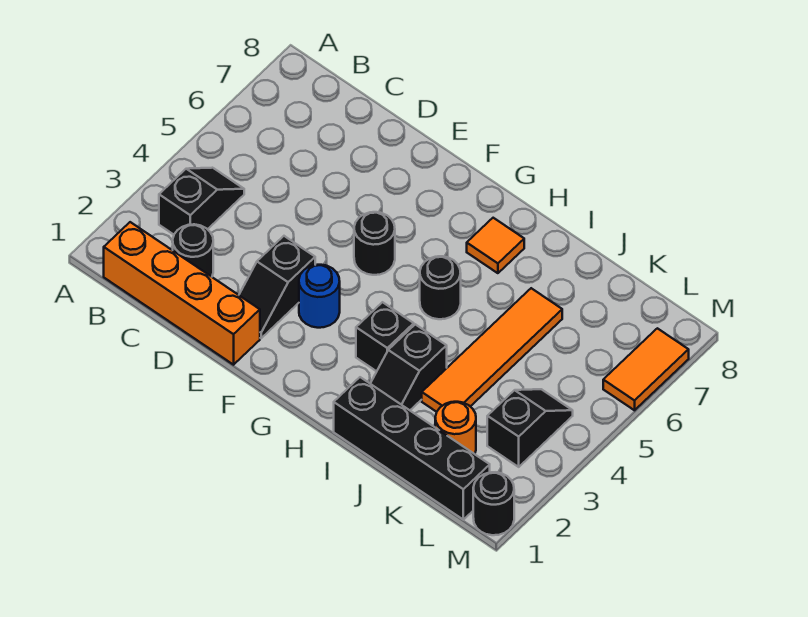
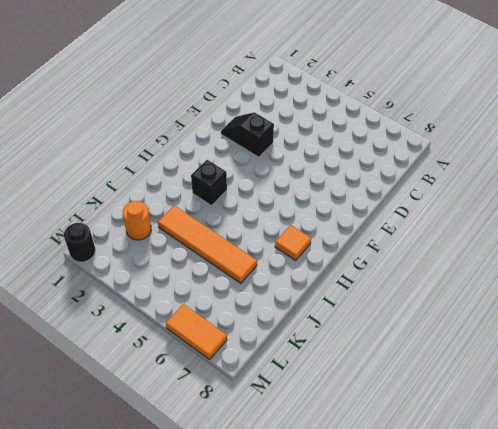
none -> orange brick B1:E1 level 1
none -> black slope B3:B4 level 1 top 3
none -> black round brick C2 level 1

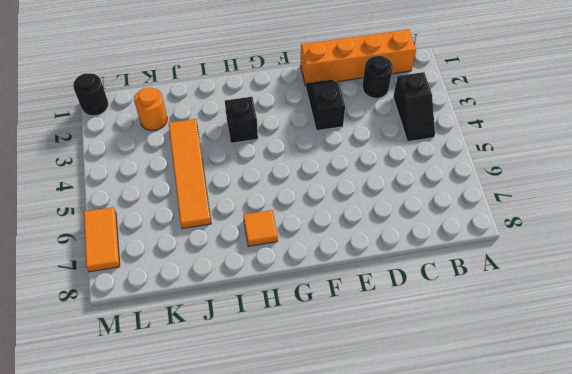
none -> blue round brick F3 level 1
none -> black round brick F5 level 1
none -> black round brick H5 level 1

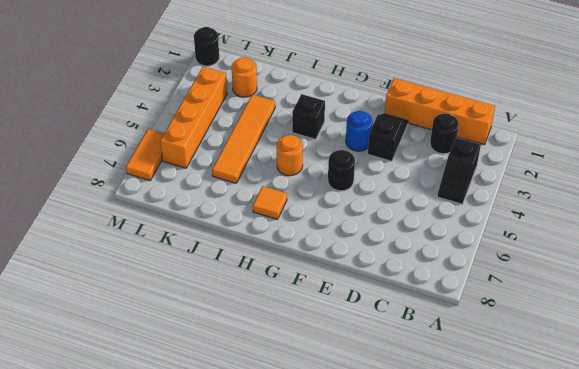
orange round brick H5 level 1 -> black round brick H5 level 1
orange brick L3:L6 level 1 -> black slope L3:L4 level 1 top 3
none -> black brick I1:L1 level 1
none -> black slope I2:I3 level 1 top 3

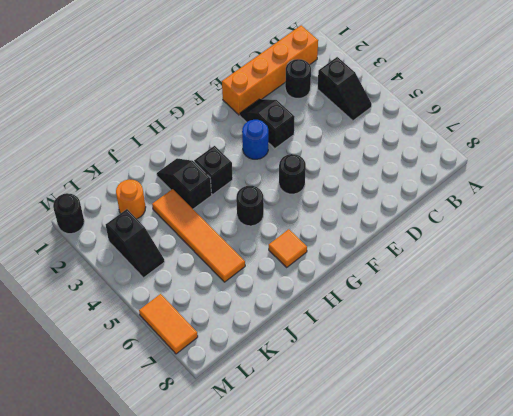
none -> black brick I1:L1 level 1

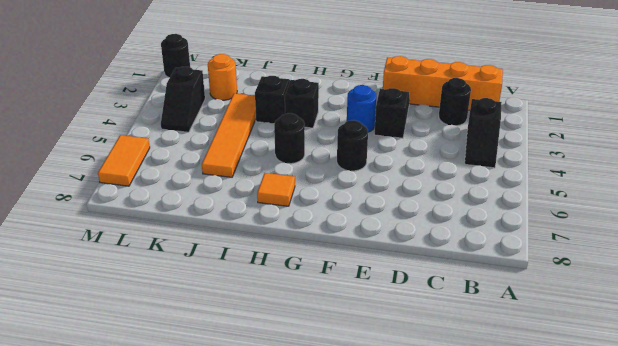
none -> black brick I1:L1 level 1

